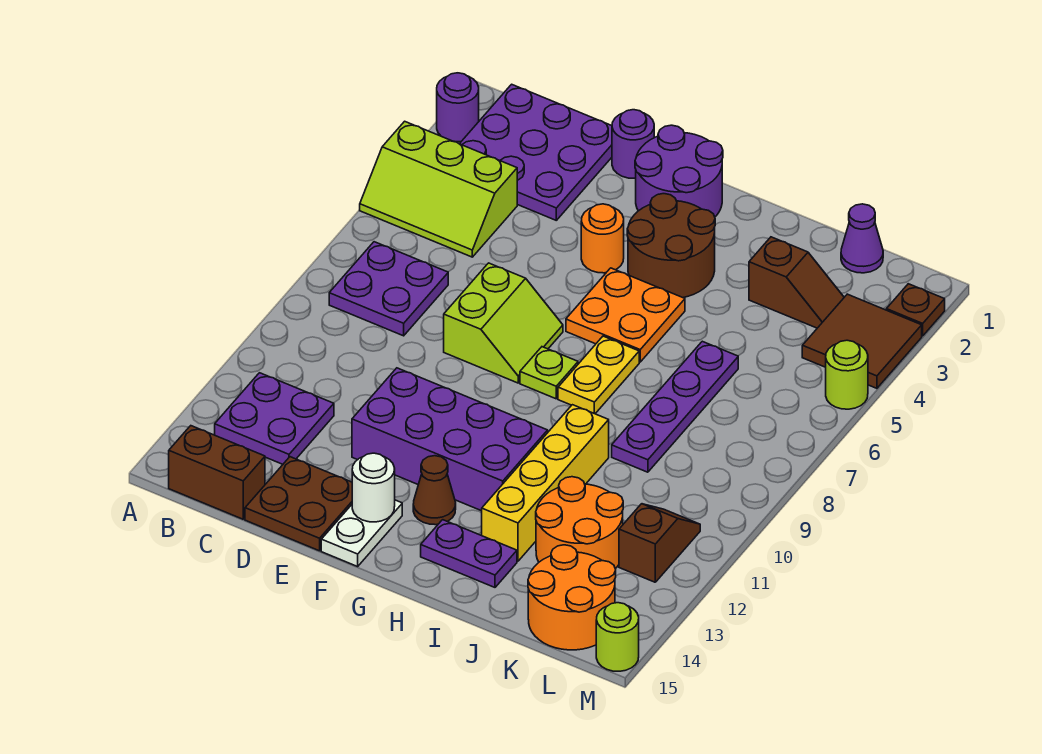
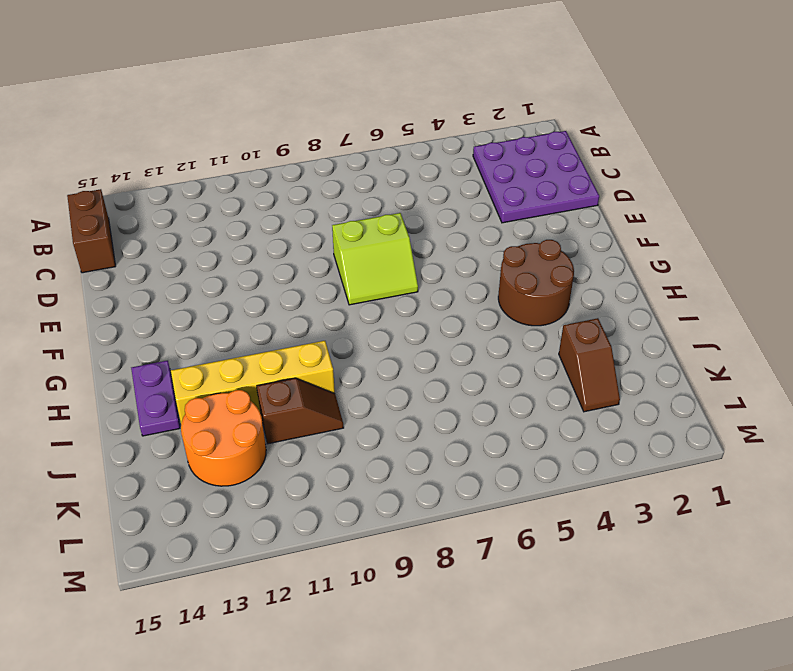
brown slope J10:J11 level 1 top 11 -> brown slope L11:L12 level 1 top 12
none -> purple round brick A2 level 1
none -> lime slope A4:C5 level 1 top 4
none -> purple plate B7:C8 level 1
none -> purple plate B12:C13 level 1

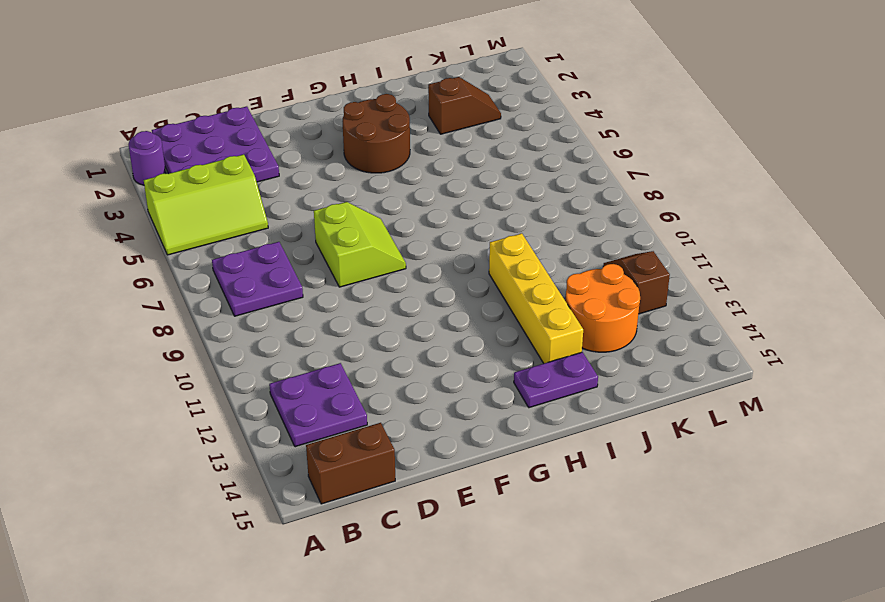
none -> brown plate D14:E15 level 1
none -> purple round brick E1 level 1
none -> purple brick E11:H12 level 1
none -> purple round brick F1:G2 level 1

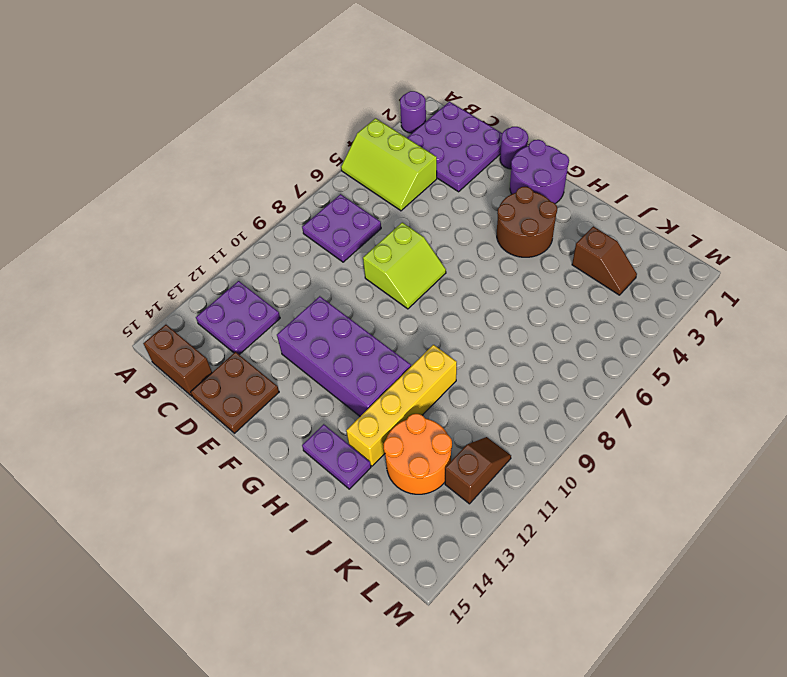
none -> orange round brick F4 level 1
none -> white plate F14:F15 level 1
none -> orange plate G5:H6 level 1
none -> lime plate G8 level 1

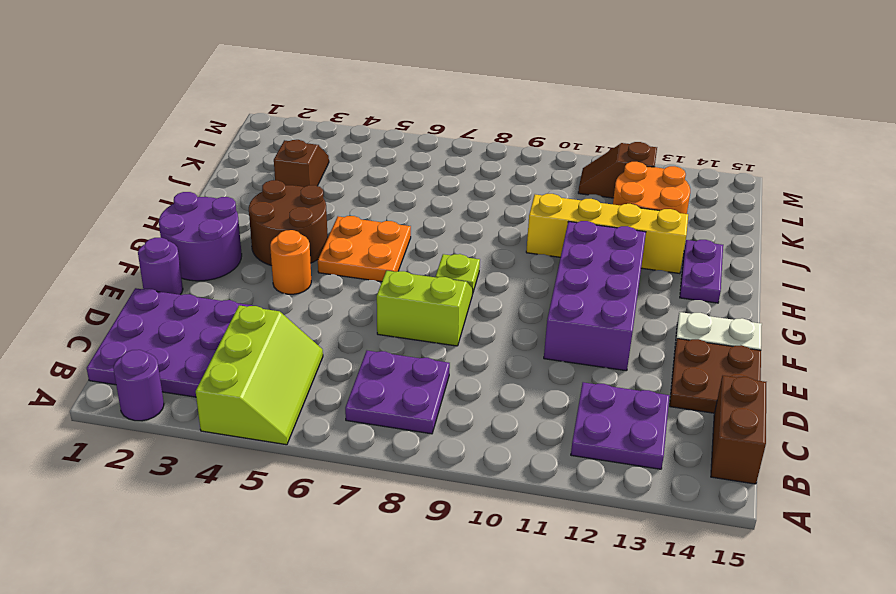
none -> brown cone G13 level 1
none -> yellow plate H7:H8 level 1
none -> purple plate J6:J9 level 1
none -> purple cone K1 level 1

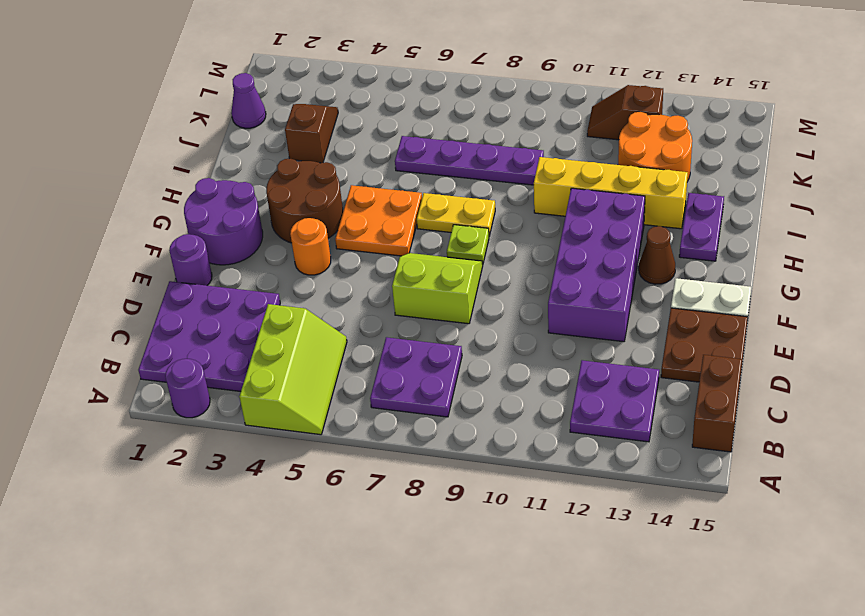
none -> orange round brick K14:L15 level 1
none -> brown tile L3:M4 level 1
none -> brown plate M2 level 1
none -> lime round brick M5 level 1

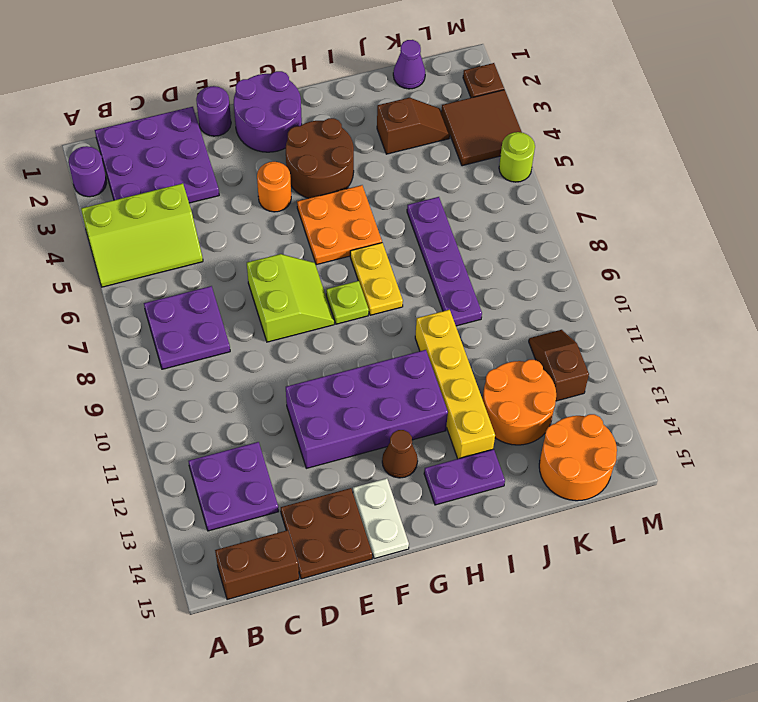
none -> lime round brick M15 level 1
none -> white round brick F14 level 2

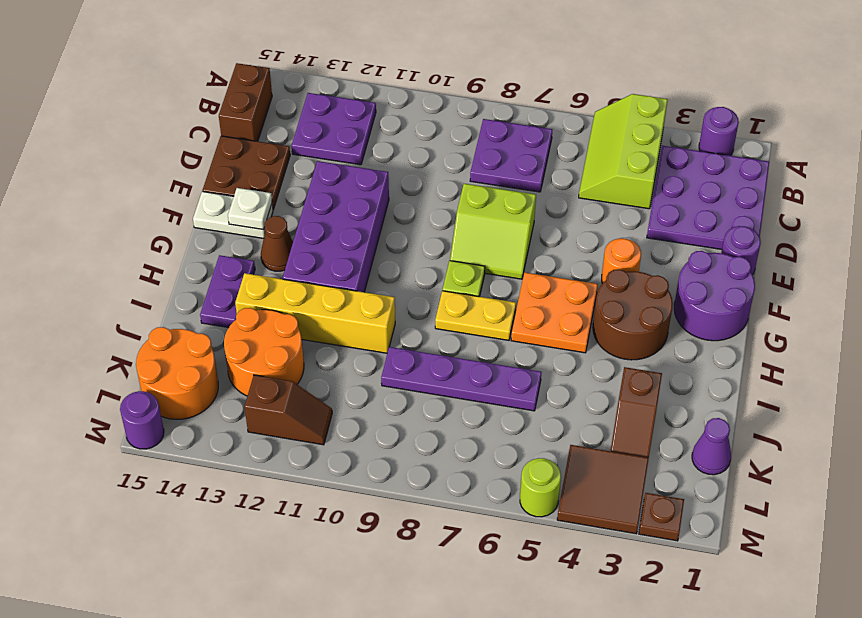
white plate F14 level 2 -> white round brick F14 level 2
purple round brick M15 level 1 -> lime round brick M15 level 1

